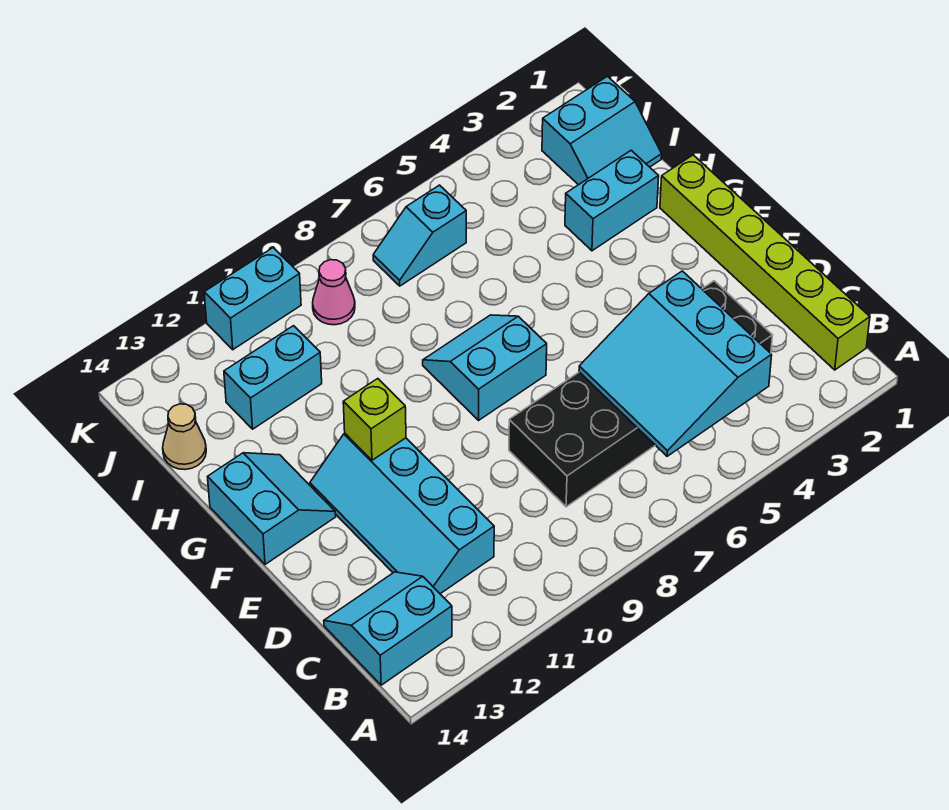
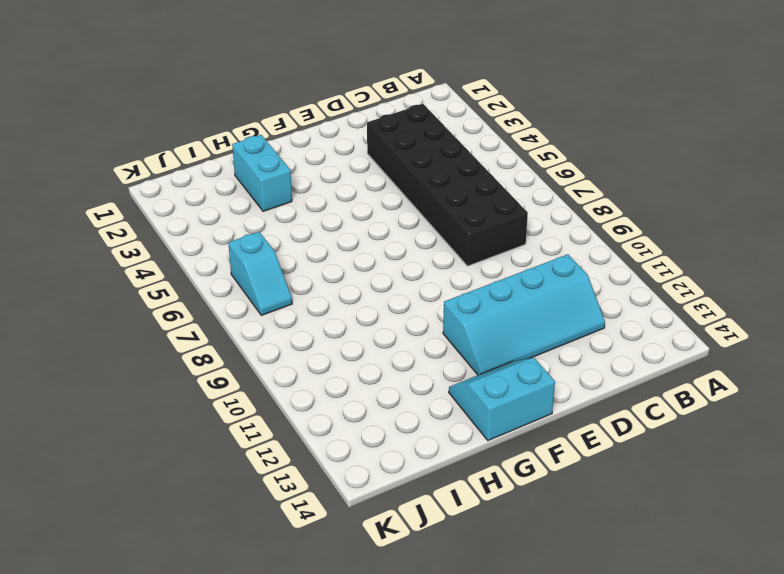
none -> lime brick B1:G1 level 1
none -> cyan slope B13:C14 level 1 top B
none -> cyan slope F7:G8 level 1 top F

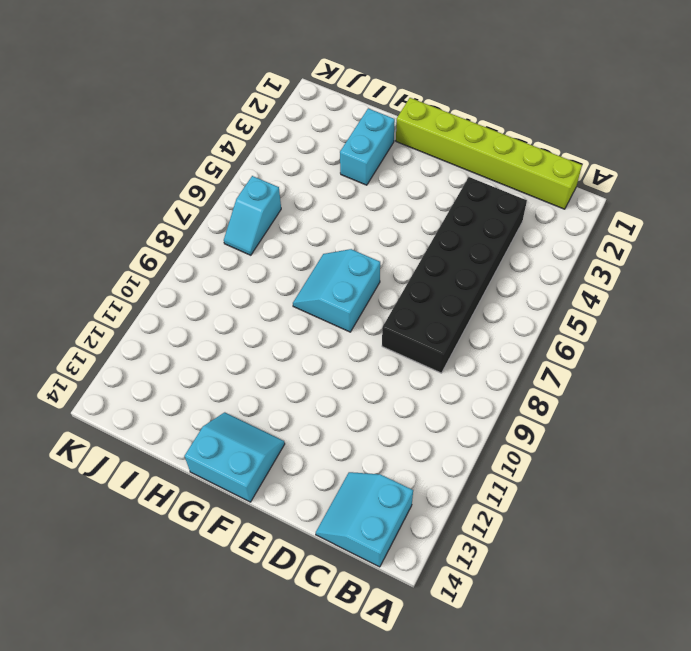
none -> cyan slope C11:F12 level 1 top 11
none -> cyan slope I1:J2 level 1 top J
none -> cyan brick I11:I12 level 1

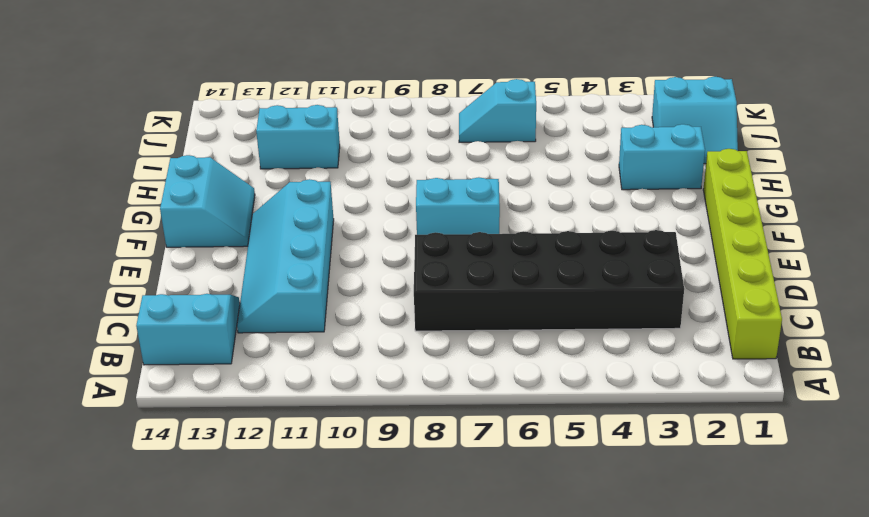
none -> tan cone I14 level 1
none -> pink cone J9 level 1
none -> cyan brick K10:K11 level 1

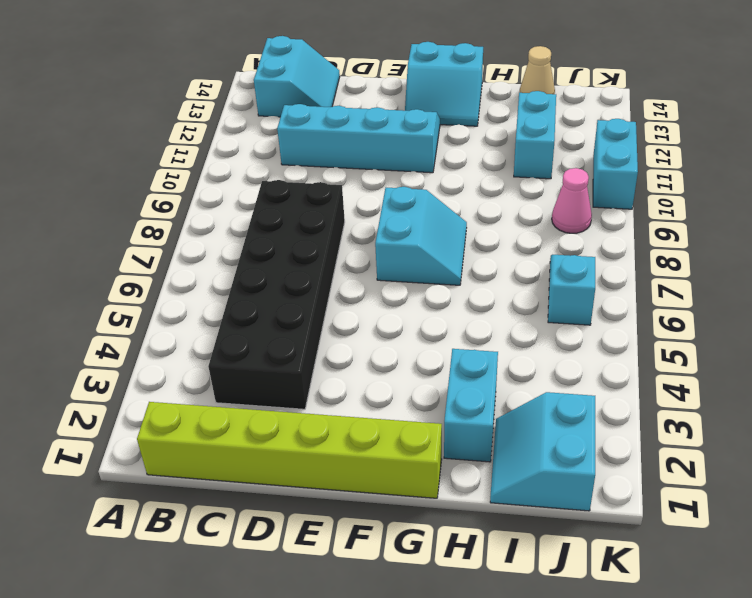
none -> cyan slope B4:D6 level 2 top 4
none -> lime brick F11 level 2

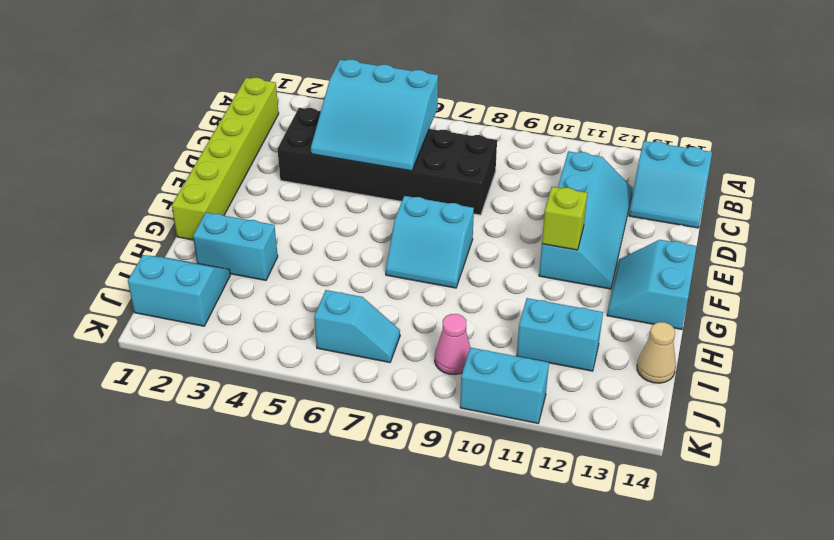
cyan slope B4:D6 level 2 top B -> cyan slope B4:D6 level 2 top 4

